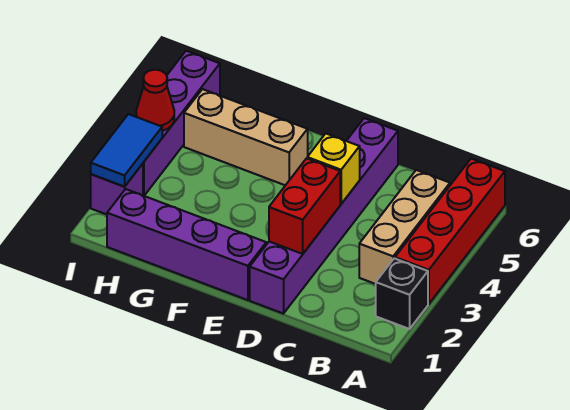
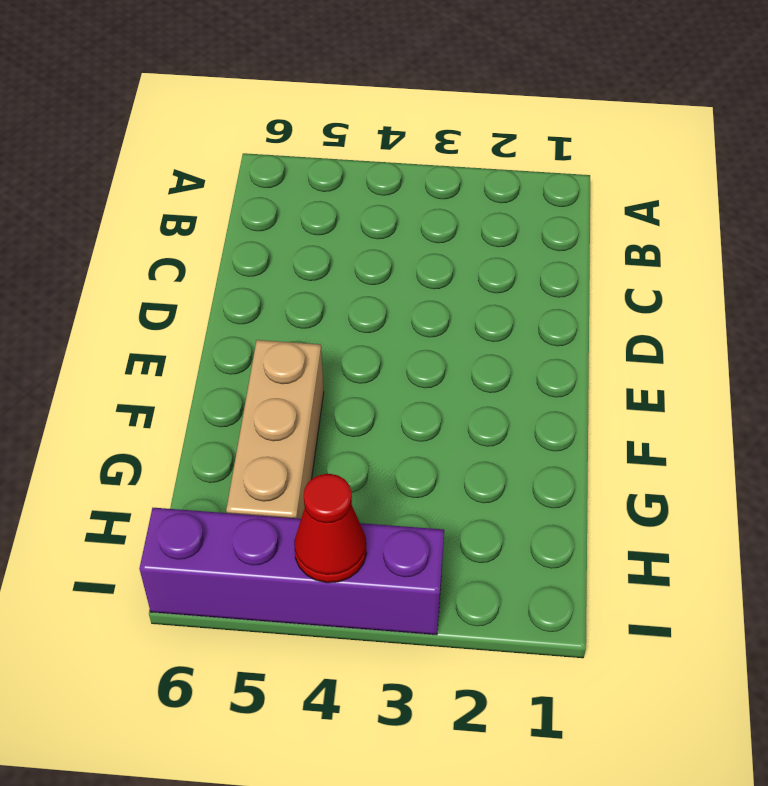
none -> black brick A2 level 1
none -> red brick A3:A6 level 1
none -> tan brick B3:B5 level 1

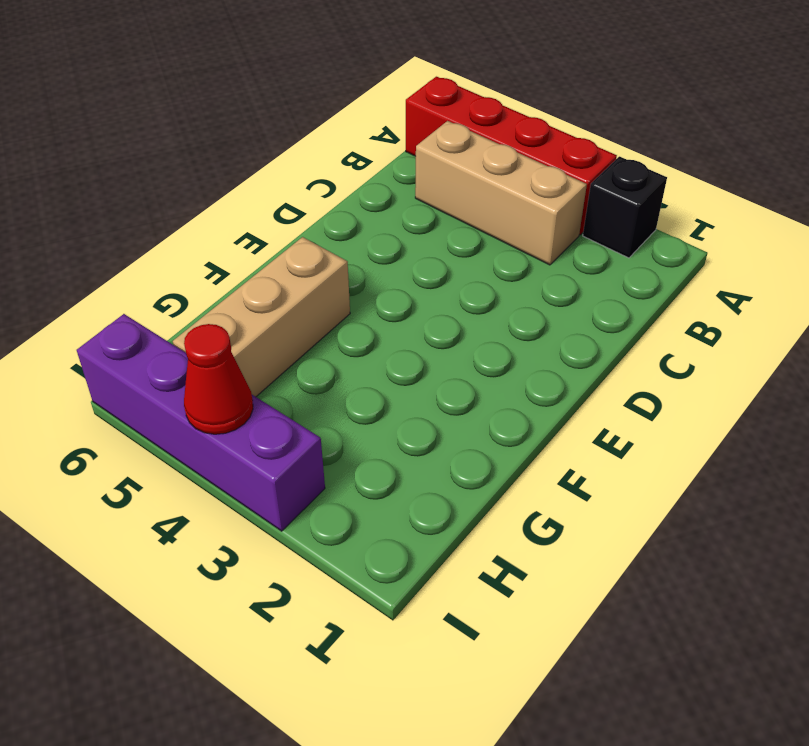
none -> purple brick D1:D6 level 1
none -> purple brick E1:H1 level 1
none -> purple brick I2 level 1

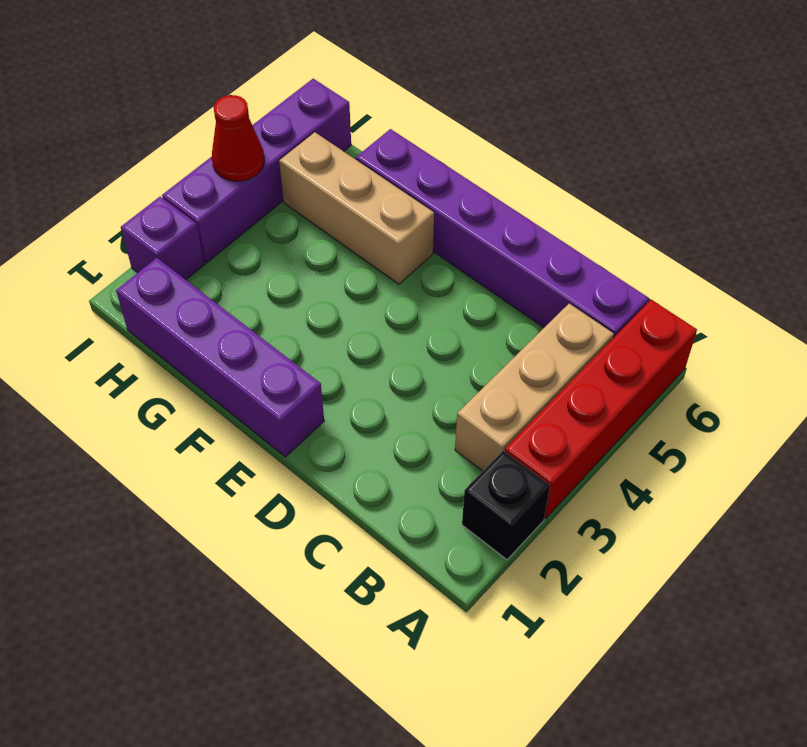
purple brick B6:G6 level 1 -> purple brick D1:D6 level 1
none -> red brick D2:D3 level 2
none -> yellow brick D4 level 2
none -> blue tile I2:I3 level 2

